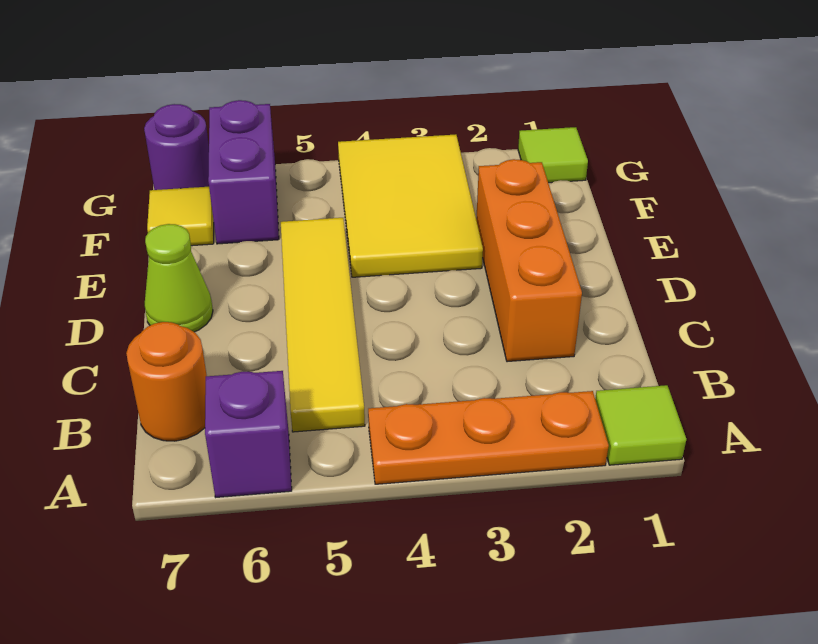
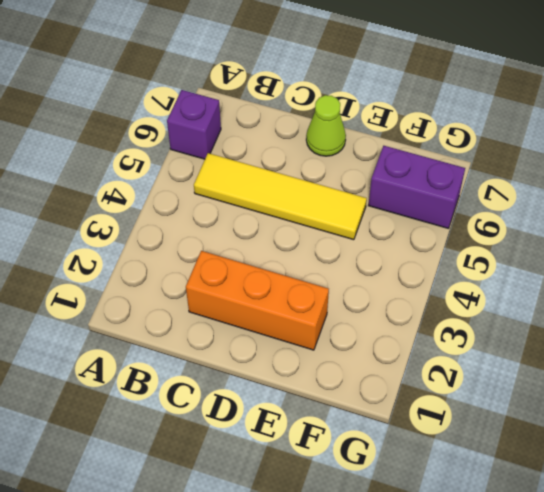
none -> lime tile A1 level 1
none -> orange plate A2:A4 level 1
none -> orange round brick B7 level 1

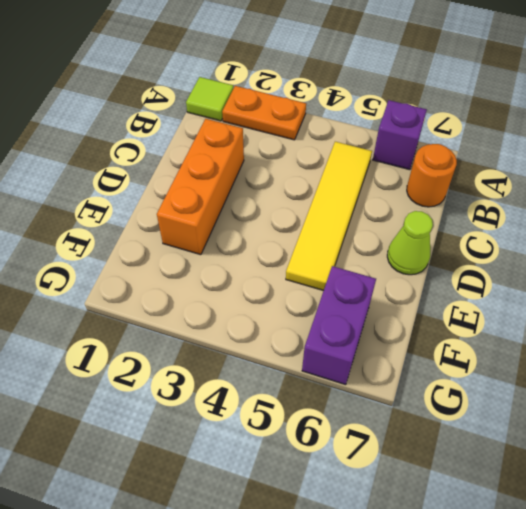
orange plate A2:A3 level 1 -> orange plate A2:A4 level 1
none -> yellow tile E3:G4 level 1
none -> yellow tile F7 level 1
none -> lime tile G1 level 1

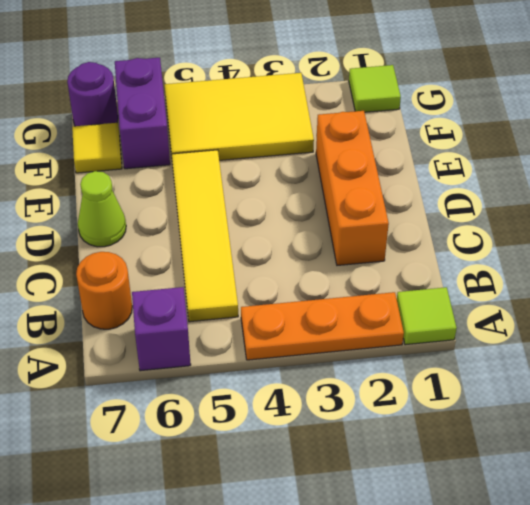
yellow tile F3:G5 level 1 -> yellow tile E3:G4 level 1

